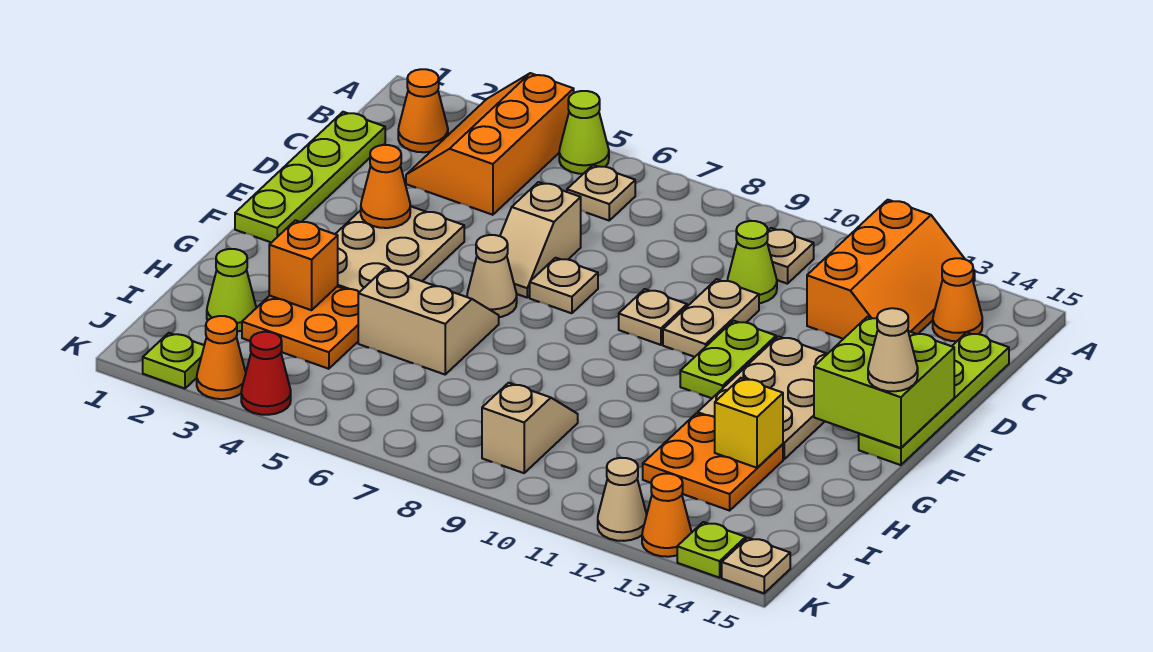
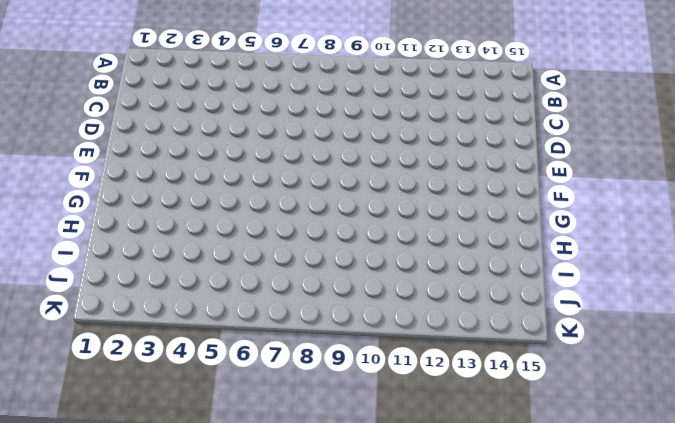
none -> orange slope A3:C4 level 1 top 4
none -> lime cone A5 level 1
none -> orange slope A12:C13 level 1 top 12
none -> orange cone B2 level 1

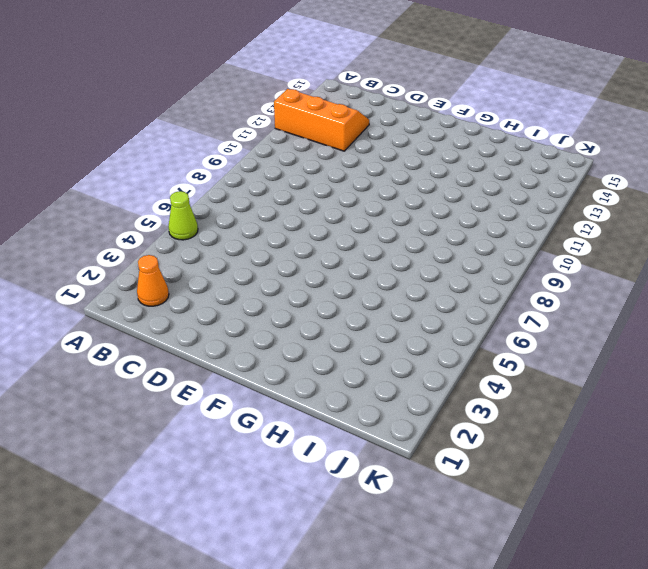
none -> orange slope A3:C4 level 1 top 4
none -> tan plate B6 level 1
none -> tan plate B10 level 1
none -> orange cone B14 level 1

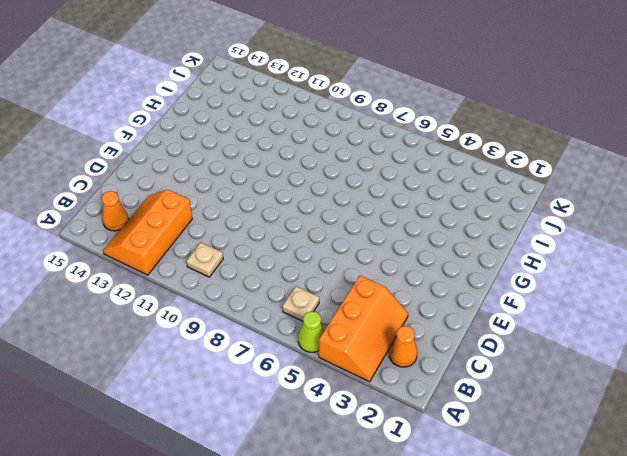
none -> lime plate C1:F1 level 1
none -> lime cone C10 level 1
none -> lime plate C15:F15 level 1
none -> tan slope D6:E6 level 1 top D

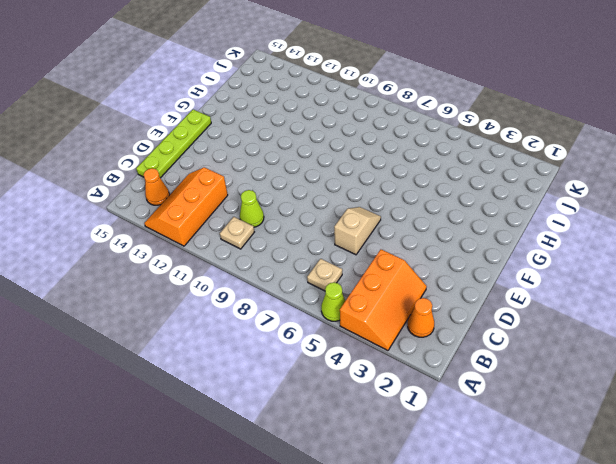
none -> lime plate C1:F1 level 1
none -> tan plate D10:E10 level 1
none -> tan plate E3:G4 level 1
none -> tan plate E7 level 1

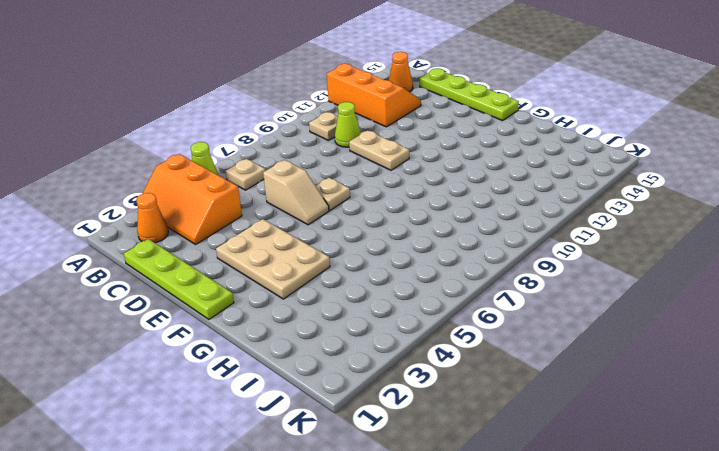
none -> tan plate E9 level 1
none -> lime plate E11:F11 level 1
none -> tan plate E12:G13 level 1
none -> tan cone F6 level 1

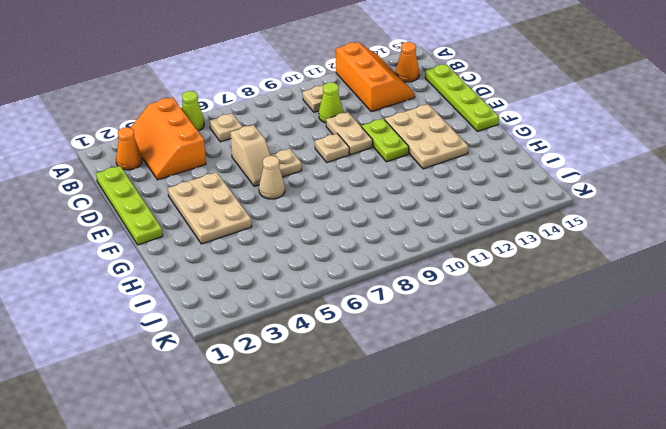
none -> tan slope G5:H6 level 1 top H
none -> orange plate H3:I4 level 1
none -> orange plate H12:I13 level 1
none -> lime cone I2 level 1

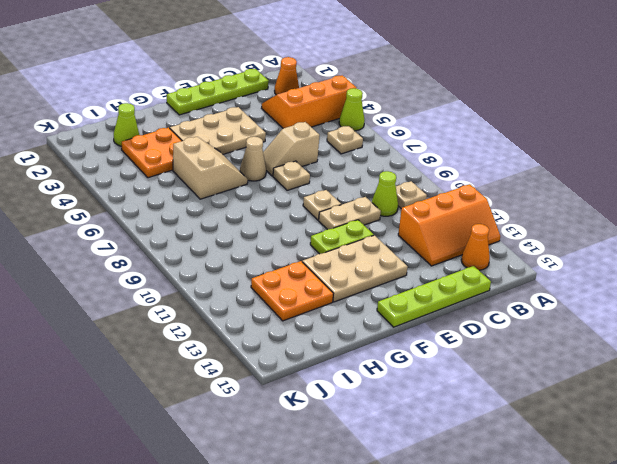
none -> tan slope I9:J9 level 1 top J
none -> lime plate K2 level 1
none -> orange cone K3 level 1
none -> red cone K4 level 1

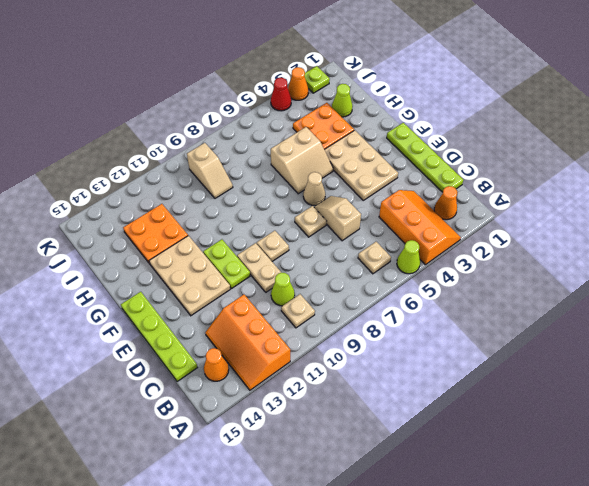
none -> tan cone K12 level 1
none -> orange cone K13 level 1
none -> lime plate K14 level 1
none -> tan plate K15 level 1

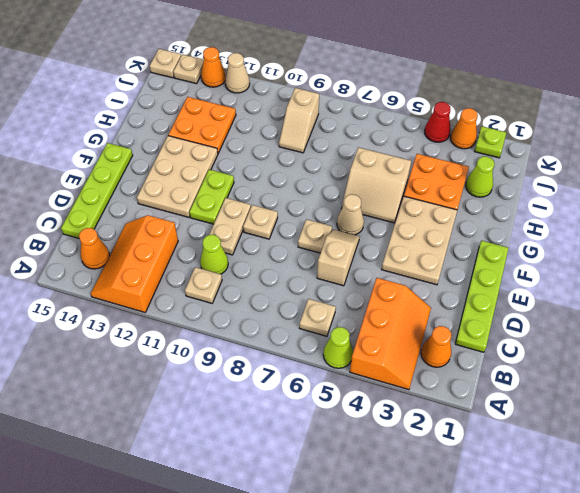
tan plate K14 level 1 -> lime plate K14 level 1
none -> orange cone E3 level 2
none -> lime brick E14:F15 level 2
none -> orange brick H3 level 2
none -> yellow brick H13 level 2

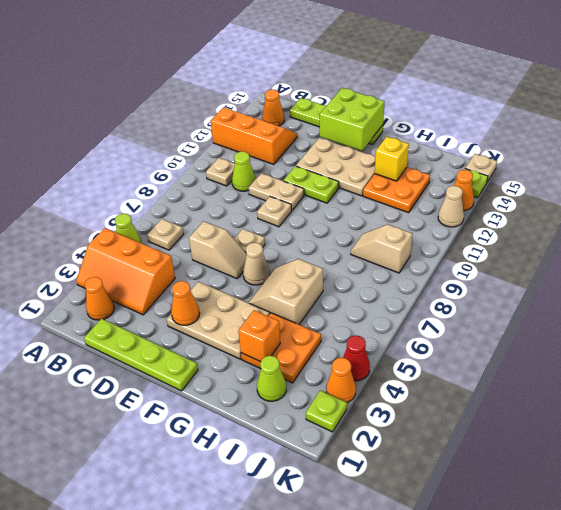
none -> tan cone F15 level 3

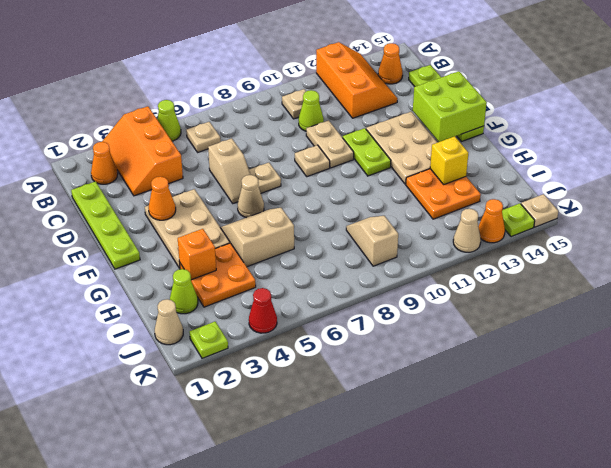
tan cone J1 level 1 -> tan cone F15 level 3
none -> orange cone K3 level 1

